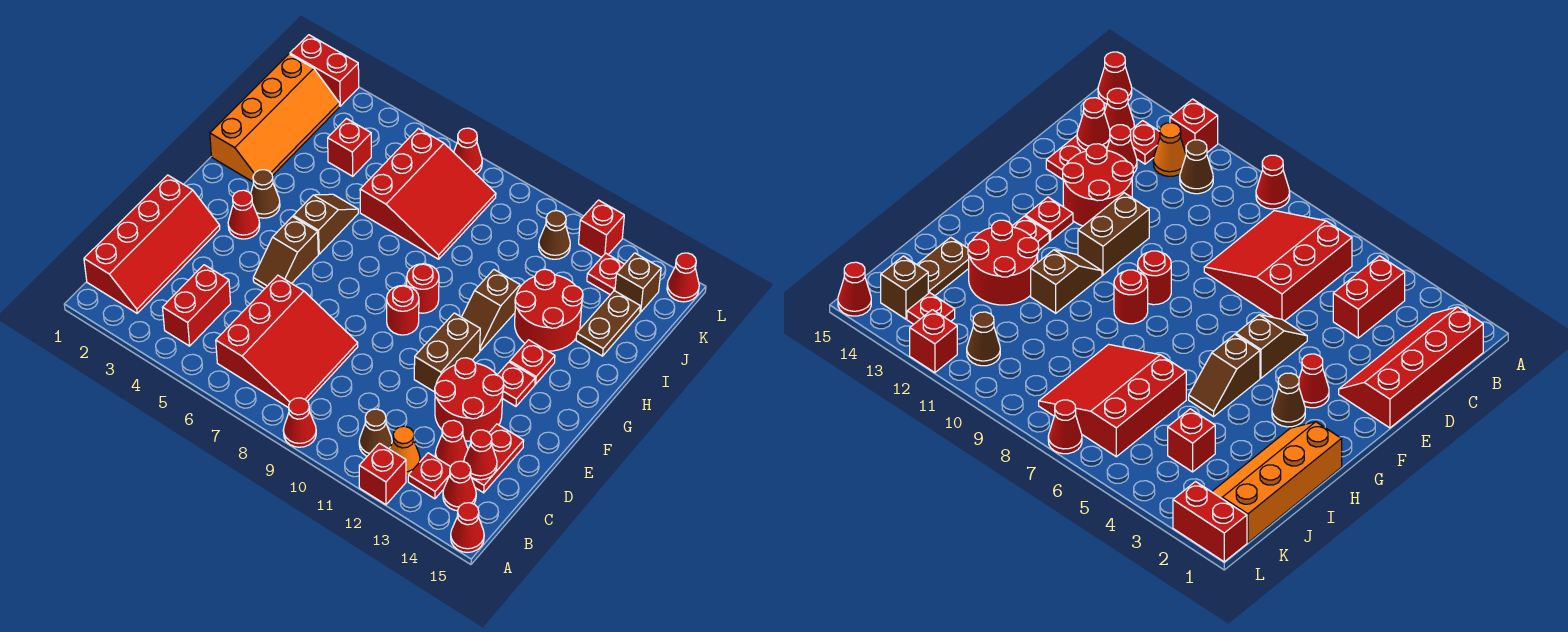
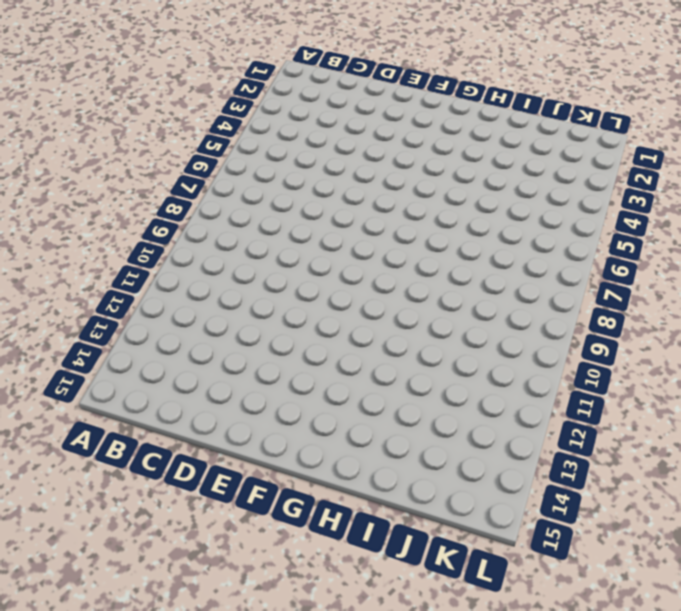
none -> red cone A9 level 1
none -> red brick A12 level 1
none -> red cone A15 level 1
none -> red slope B1:E2 level 1 top 1

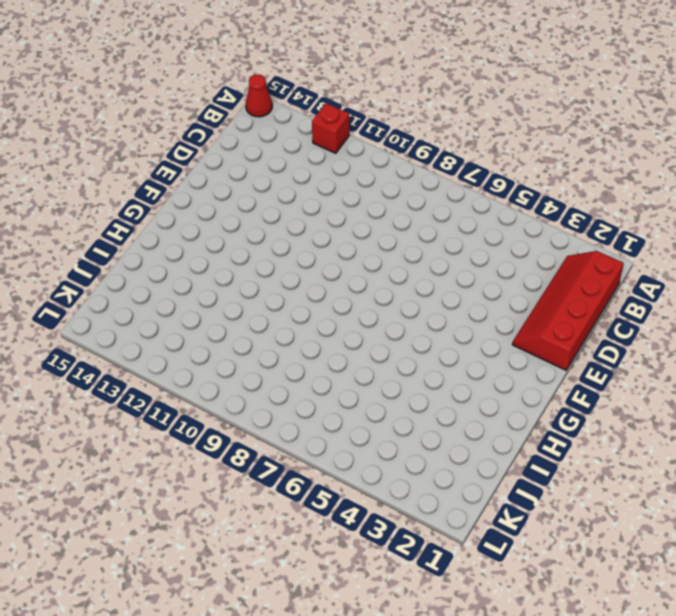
none -> red cone A9 level 1
none -> red brick B4:C4 level 1
none -> red slope B6:D8 level 1 top 6
none -> brown cone B11 level 1

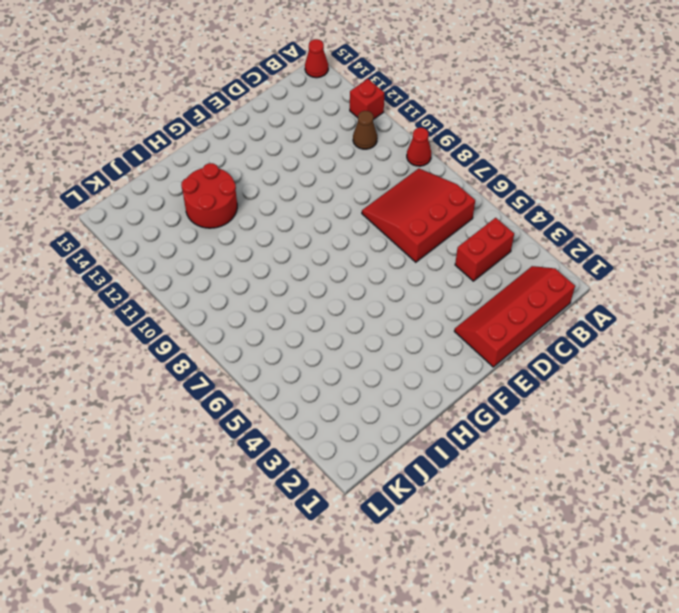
none -> orange cone B12 level 1
none -> red plate B13 level 1
none -> red cone B14 level 1
none -> red cone C13 level 1

